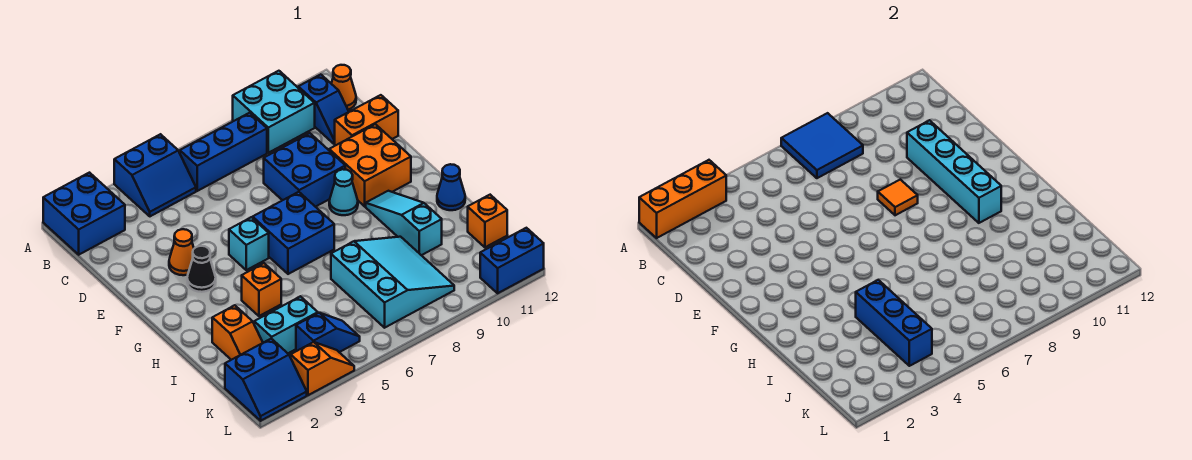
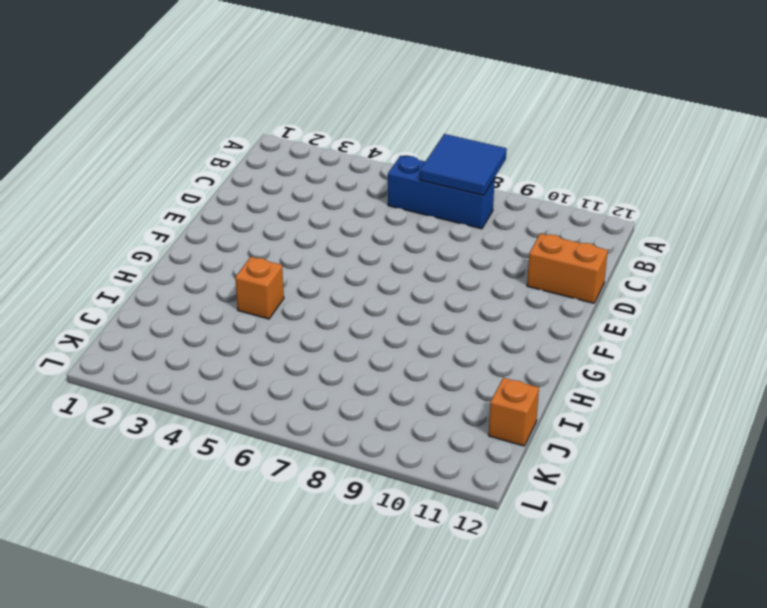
none -> blue brick A1:B2 level 1
none -> blue slope A4:B5 level 1 top A
none -> cyan brick A9:B10 level 1
none -> blue slope B11:C11 level 1 top B

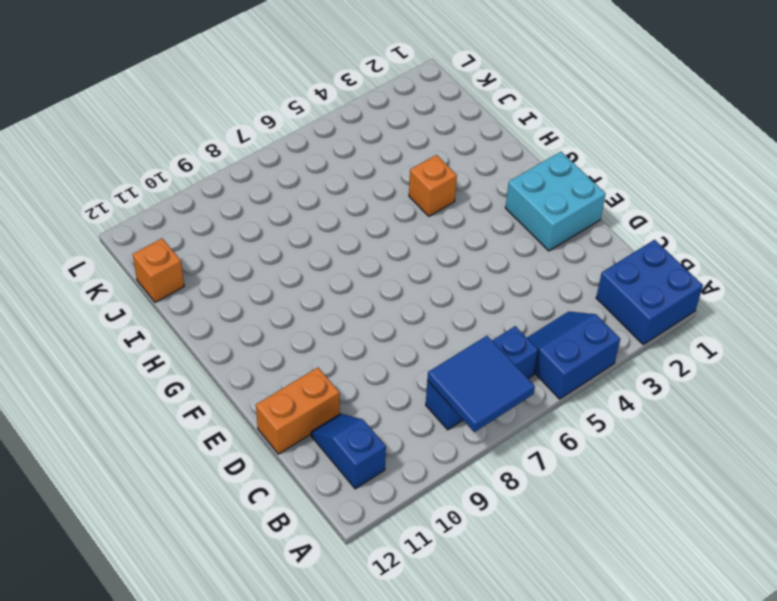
cyan brick E1:F2 level 1 -> cyan brick A9:B10 level 1
none -> orange cone B12 level 1
none -> blue brick D8:E9 level 1
none -> orange cone E3 level 1
none -> orange brick E10:F11 level 1

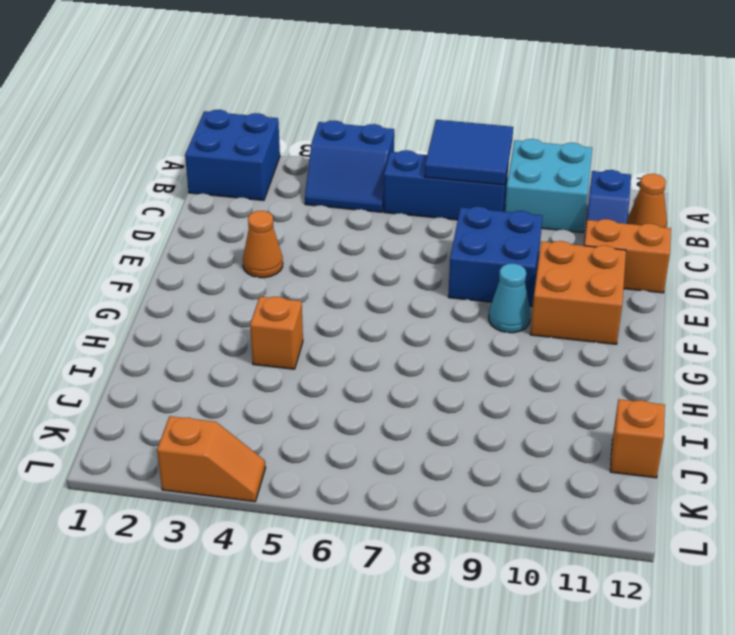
none -> black cone F3 level 1
none -> cyan brick F5 level 1
none -> blue brick F6:G7 level 1
none -> cyan slope G10:I10 level 1 top I

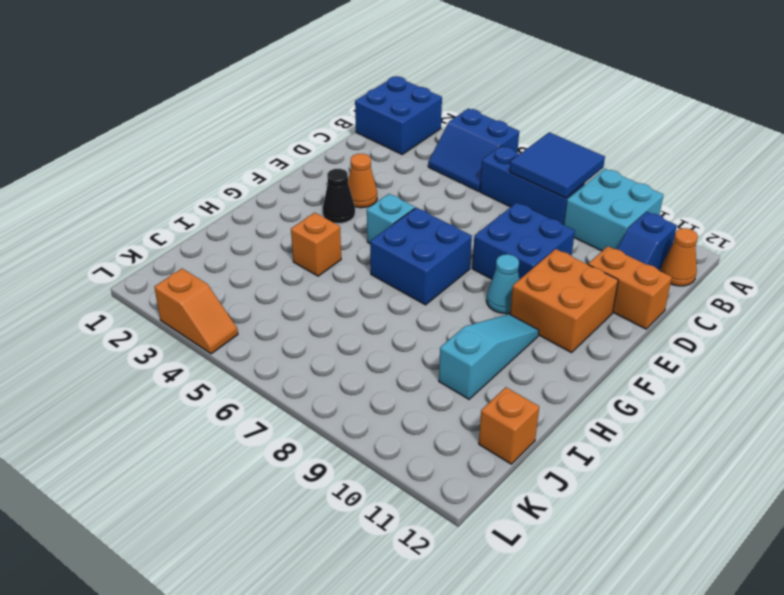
none -> blue cone H12 level 1
none -> orange slope I2:J2 level 1 top I
none -> cyan slope I7:K9 level 1 top 7
none -> cyan brick J3:J4 level 1

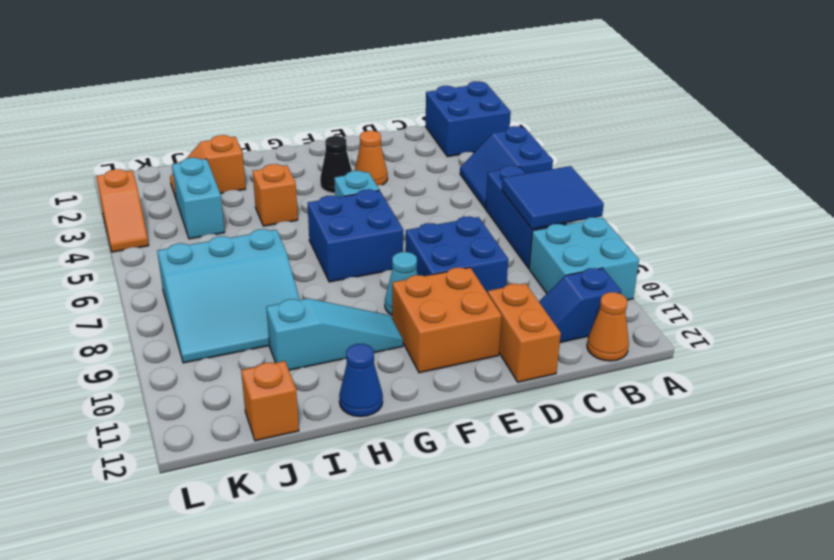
none -> blue slope K1:L2 level 1 top K
none -> blue slope K4:K5 level 1 top 4
none -> blue brick L11:L12 level 1
none -> orange brick A1:A3 level 2

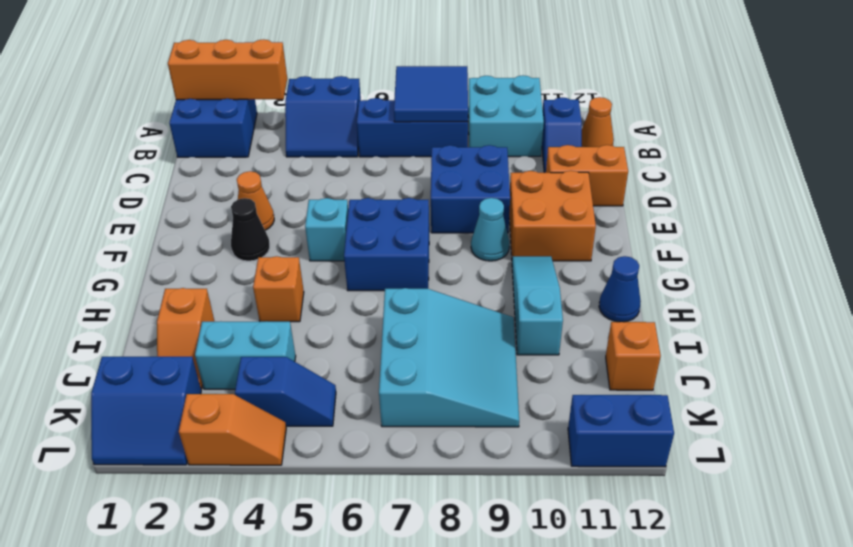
none -> cyan brick D10:G10 level 2
none -> orange tile E8 level 2
none -> blue brick I4:K4 level 2

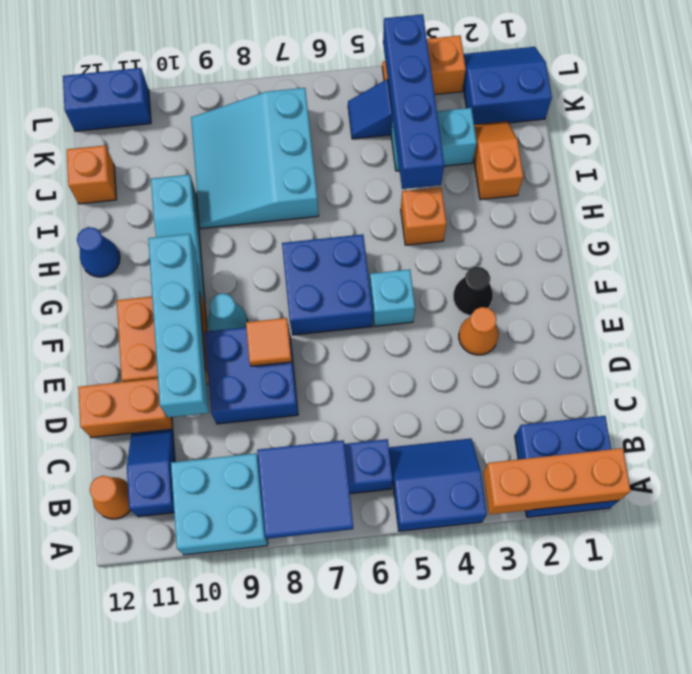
blue brick I4:L4 level 2 -> blue brick I4:K4 level 2

